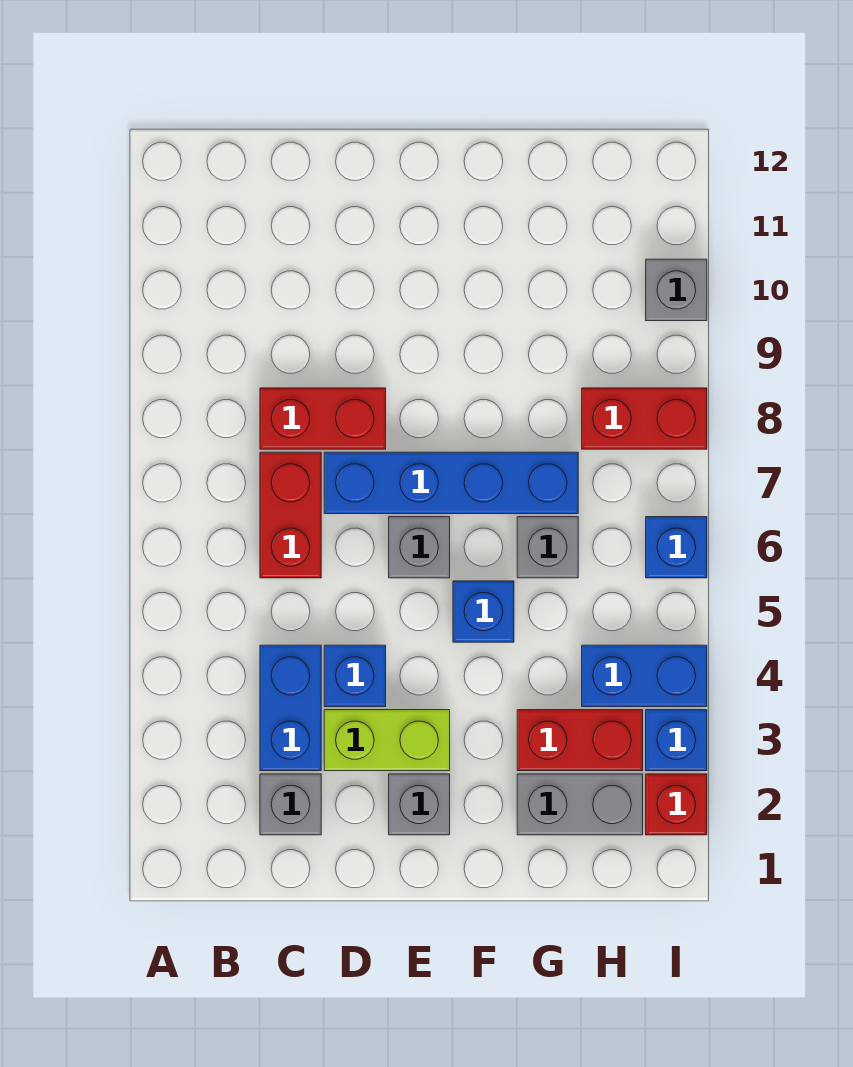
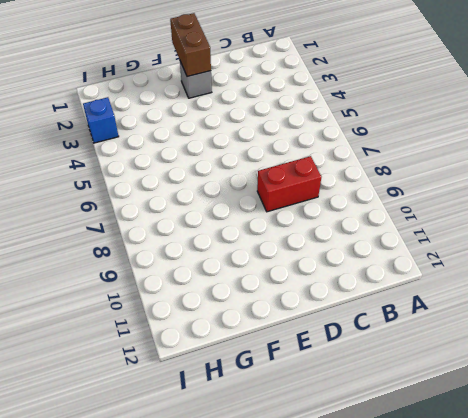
brown brick E1:E2 level 2 -> none
none -> grey brick C2 level 1
none -> blue brick C3:C4 level 1
none -> red brick C6:C7 level 1

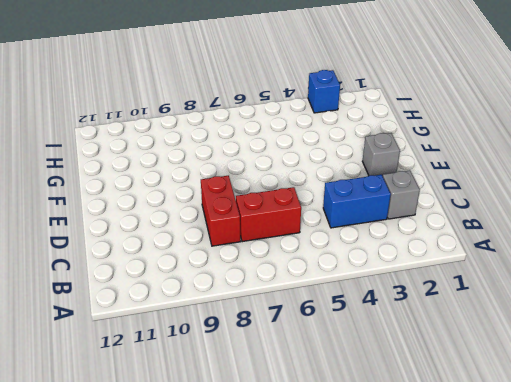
none -> lime brick D3:E3 level 1
none -> blue brick D4 level 1
none -> blue brick D7:G7 level 1

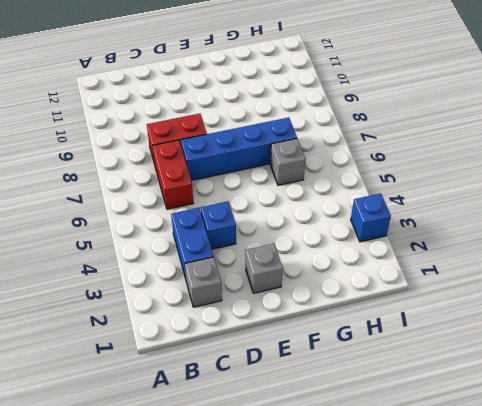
none -> lime brick D3:E3 level 1
none -> grey brick E6 level 1
none -> blue brick F5 level 1

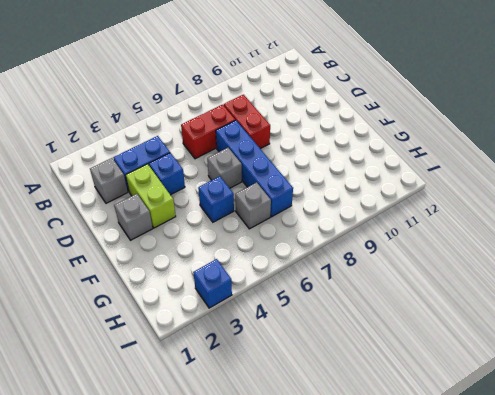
none -> grey brick G2:H2 level 1
none -> red brick G3:H3 level 1
none -> blue brick H4:I4 level 1

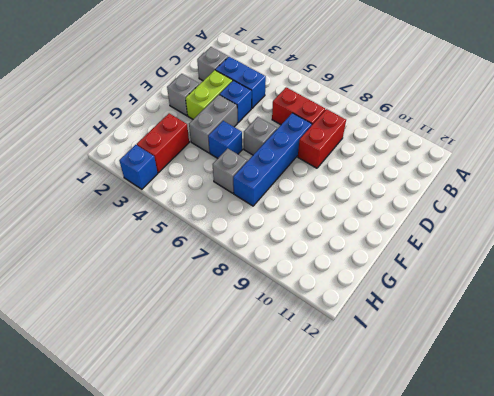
grey brick E4:F4 level 1 -> grey brick G2:H2 level 1
none -> blue brick H4:I4 level 1
none -> red brick H8:I8 level 1
none -> red brick I2 level 1

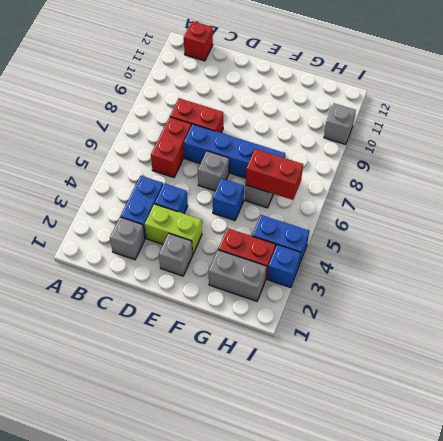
red brick B12 level 1 -> red brick I2 level 1
red brick G6:H6 level 2 -> red brick H8:I8 level 1
none -> blue brick I6 level 1

